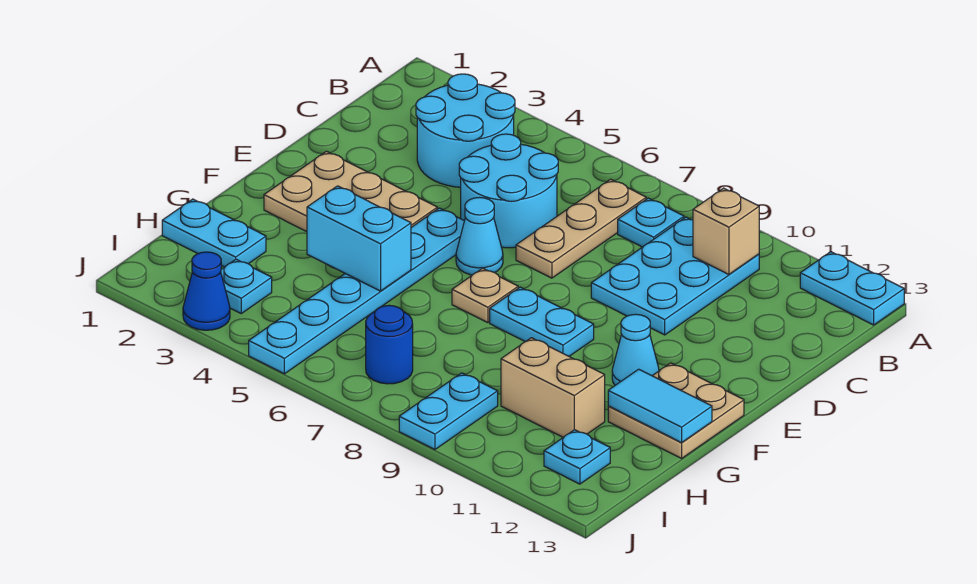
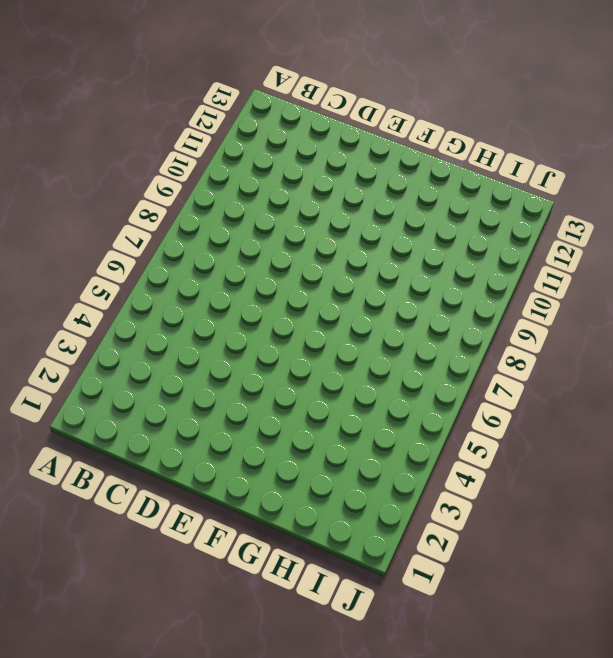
none -> cyan plate A12:A13 level 1
none -> cyan round brick B3:C4 level 1
none -> tan plate B7:D7 level 1

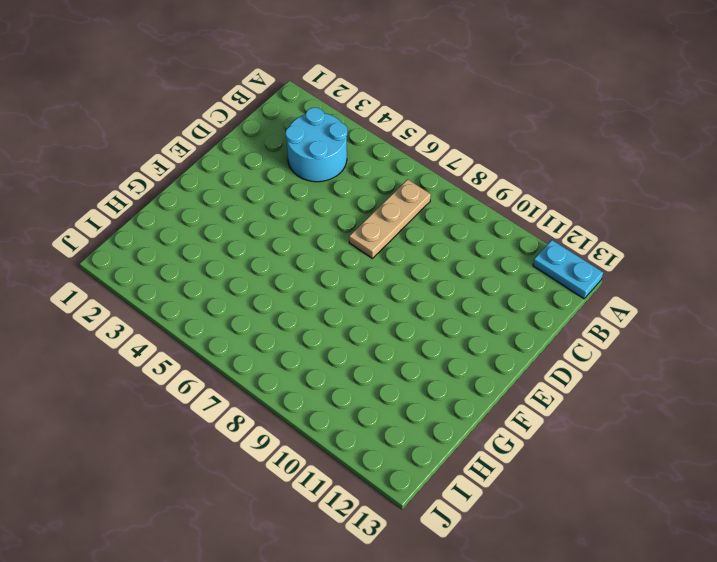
none -> cyan plate B8 level 1
none -> cyan plate B9:D10 level 1
none -> cyan round brick C5:D6 level 1

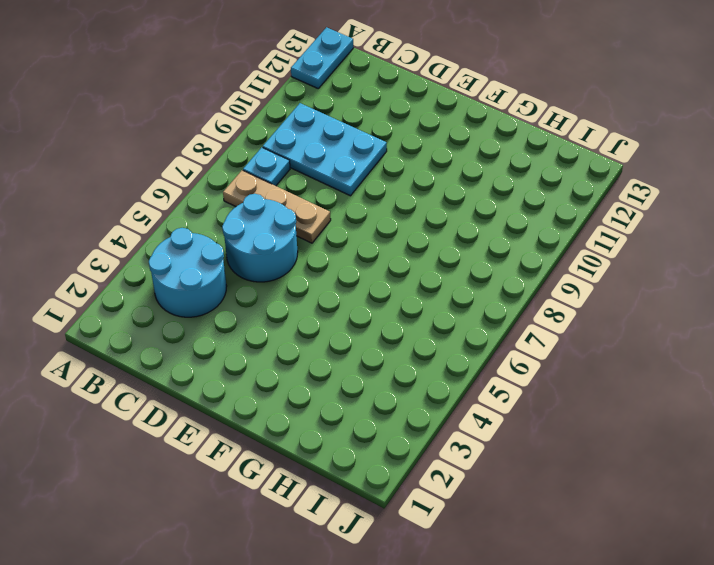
none -> tan plate E2:F4 level 1
none -> cyan plate E5:J5 level 1
none -> cyan cone E6 level 1

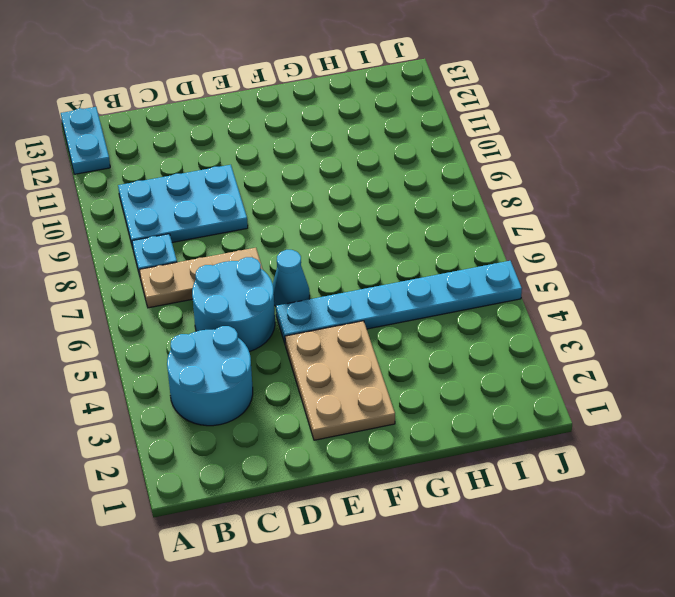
none -> tan plate F7 level 1
none -> cyan plate F8:F9 level 1
none -> cyan cone F11 level 1

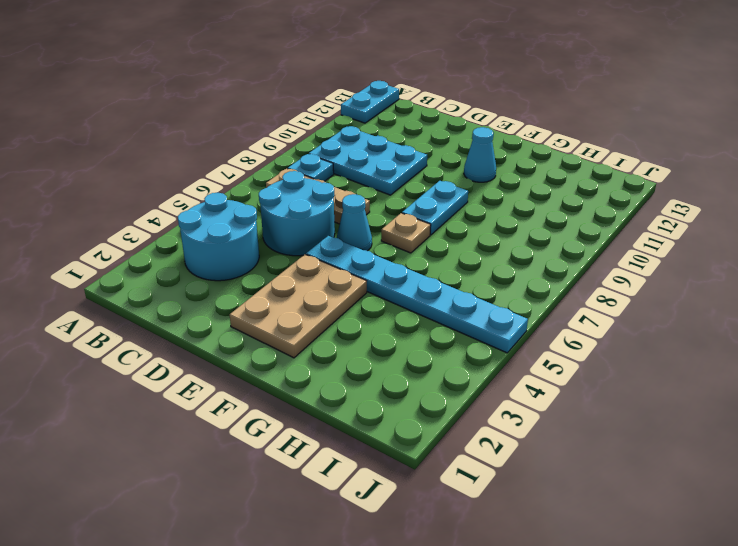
none -> tan plate F12:G13 level 1
none -> cyan plate H1:H2 level 1
none -> tan brick H10:H11 level 1

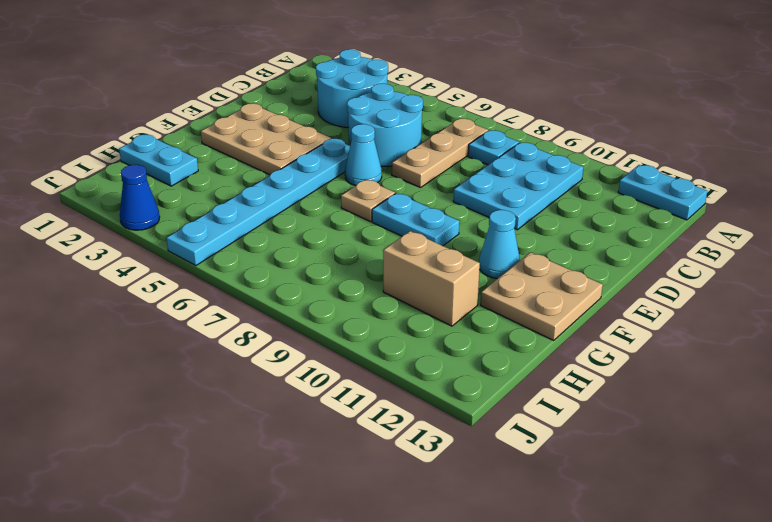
none -> cyan plate I3 level 1
none -> blue round brick I7 level 1
none -> cyan plate I9:J9 level 1

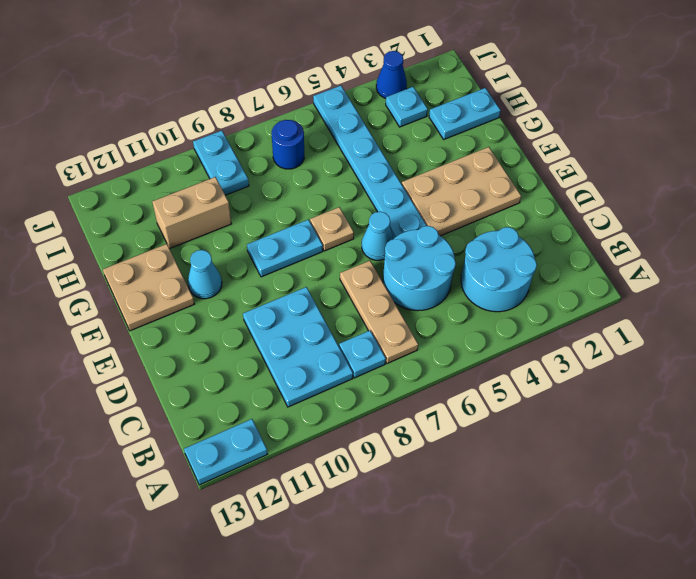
none -> cyan plate I12 level 1
none -> tan brick B10 level 2
none -> cyan brick G4:G5 level 2

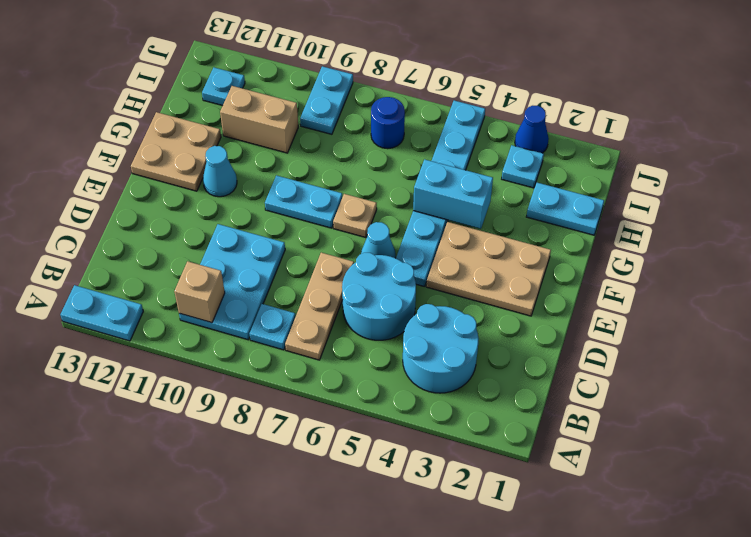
none -> cyan tile G12:G13 level 2

